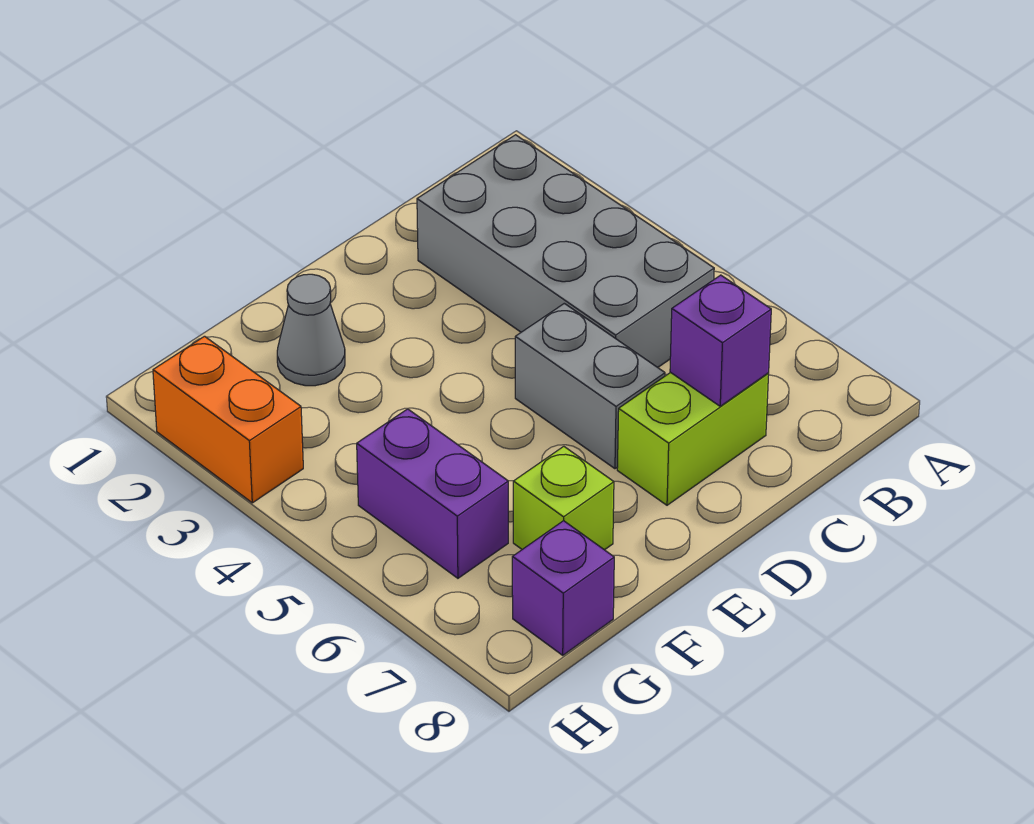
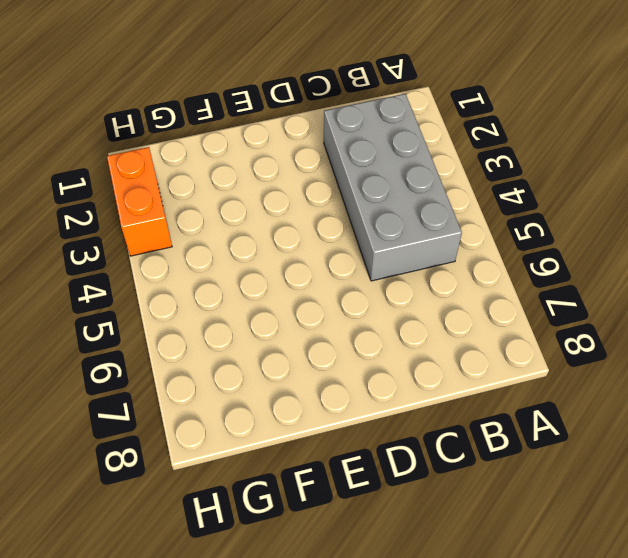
none -> lime brick C7:D7 level 1
none -> grey brick D5:D6 level 1

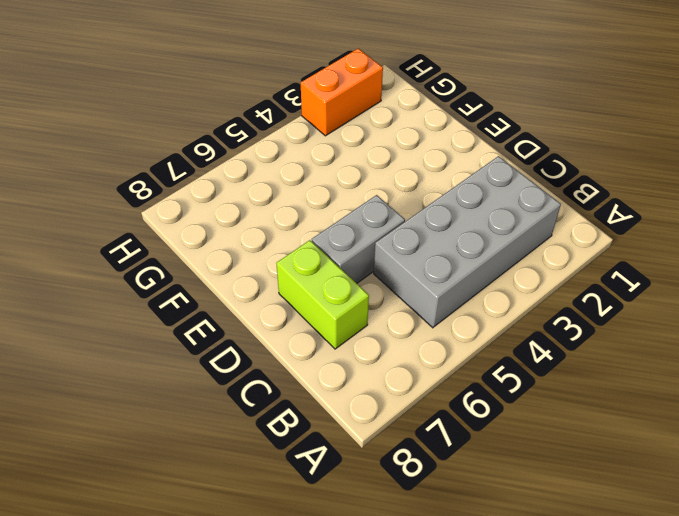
none -> grey cone F2 level 1
none -> lime brick F7 level 1

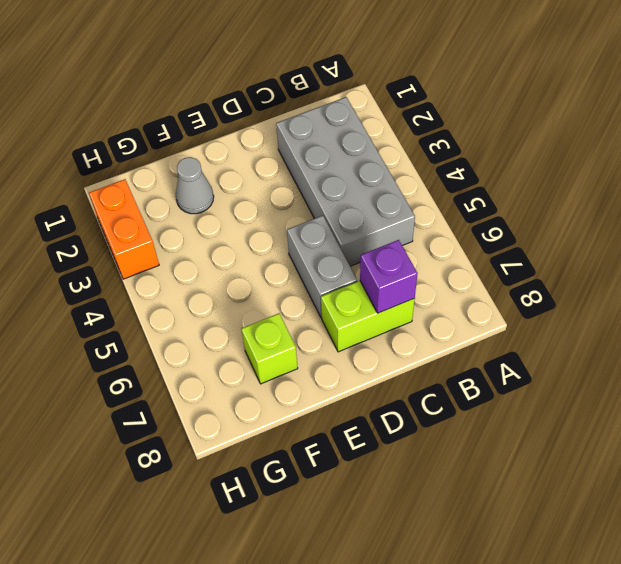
none -> purple brick G5:G6 level 1
none -> purple brick G8 level 1

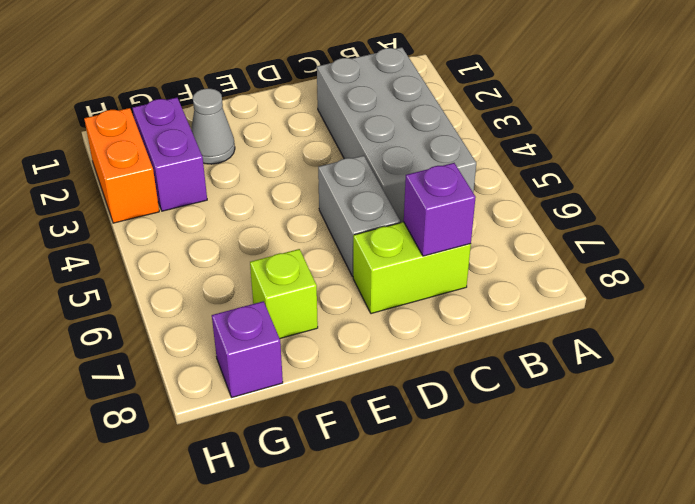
purple brick G2:G3 level 1 -> purple brick G5:G6 level 1

